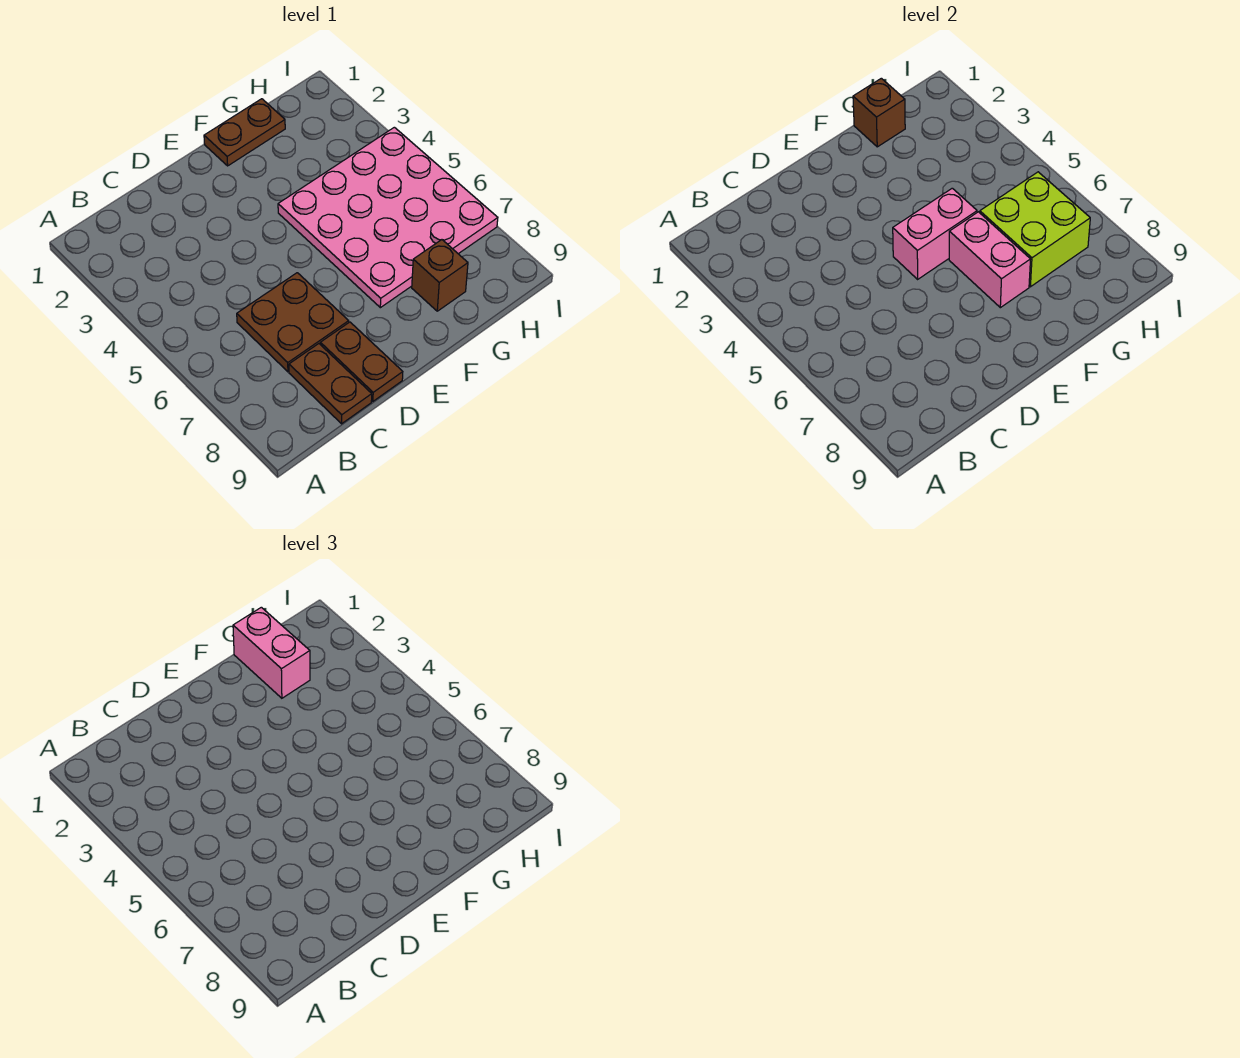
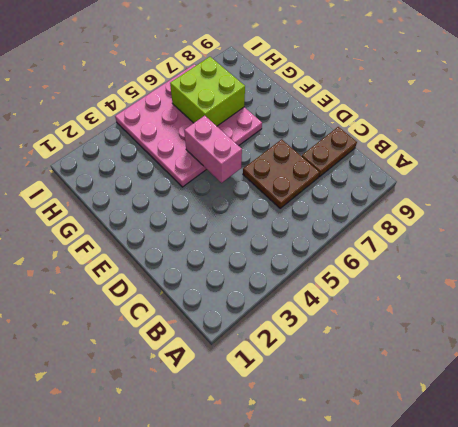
none -> brown plate D8:D9 level 1
none -> brown plate F1:G1 level 1

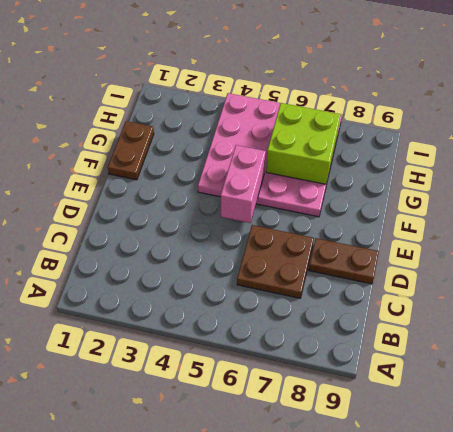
none -> brown plate C8:C9 level 1
none -> brown brick G8 level 1

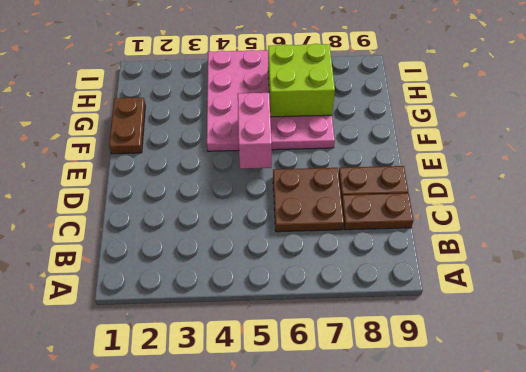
none -> brown brick G8 level 1
none -> pink brick F6:F7 level 2

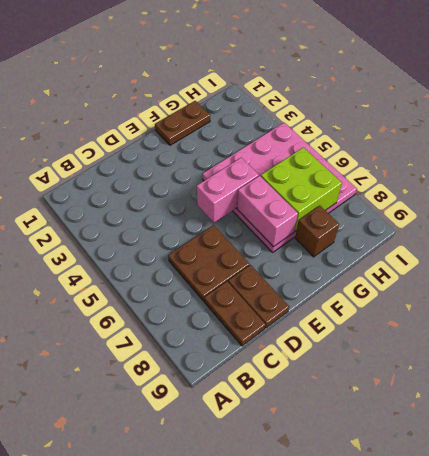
none -> brown brick G1 level 2
none -> pink brick G1:G2 level 3

